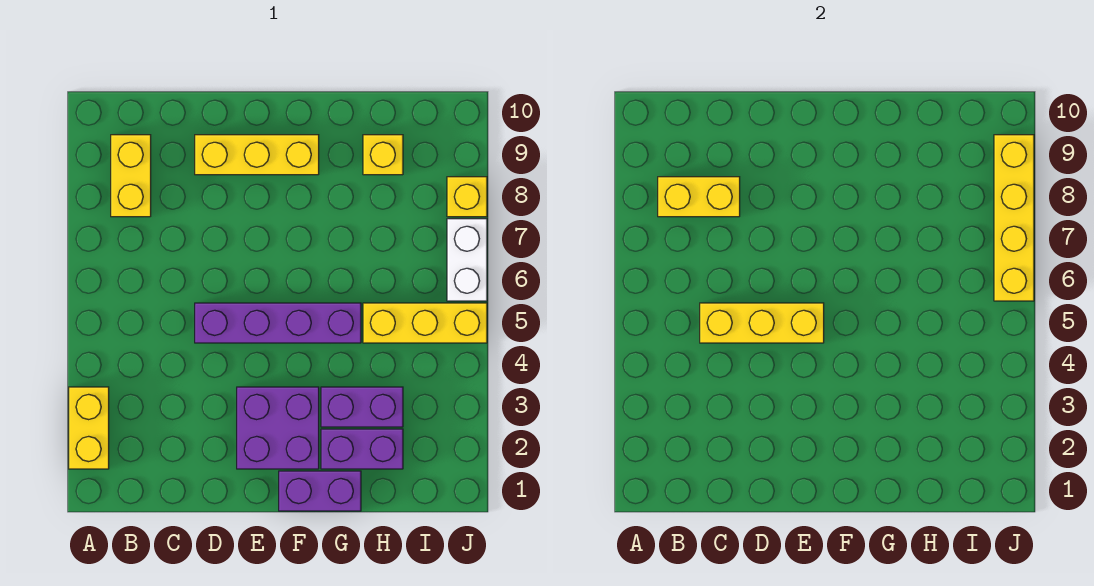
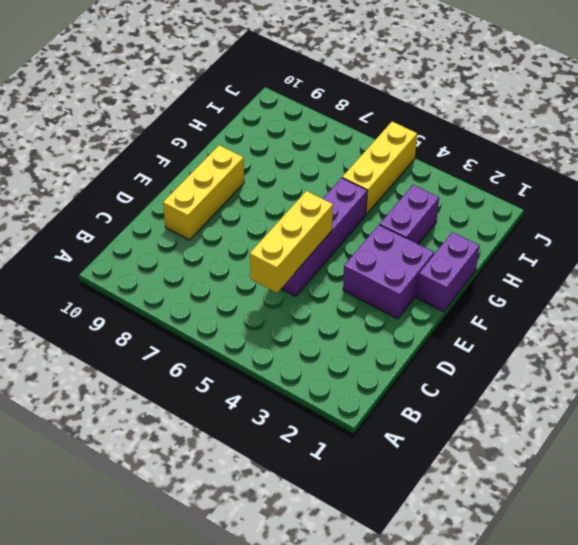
none -> yellow brick A2:A3 level 1
none -> yellow brick B8:B9 level 1
none -> purple brick G2:H2 level 1

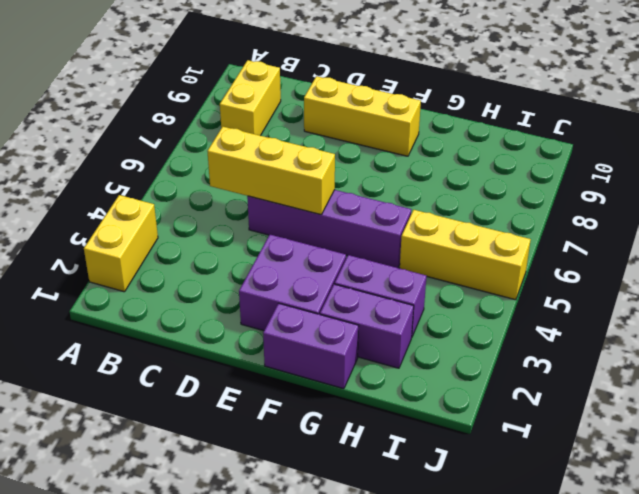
none -> yellow brick H9 level 1
none -> white brick J6:J7 level 1
none -> yellow brick J8 level 1

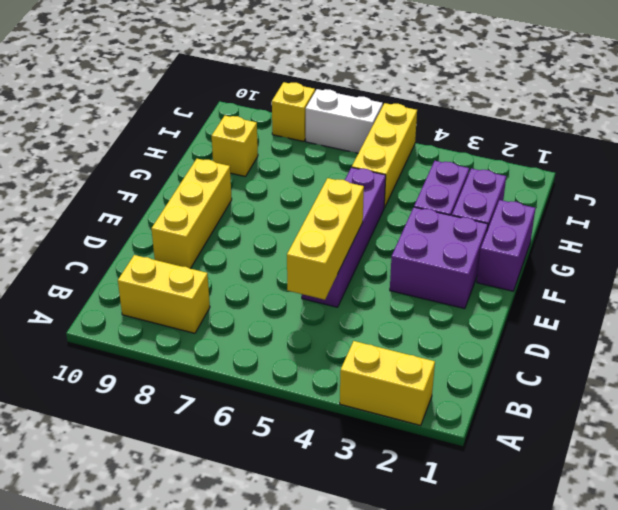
none -> yellow brick B8:C8 level 2
none -> yellow brick J6:J9 level 2

